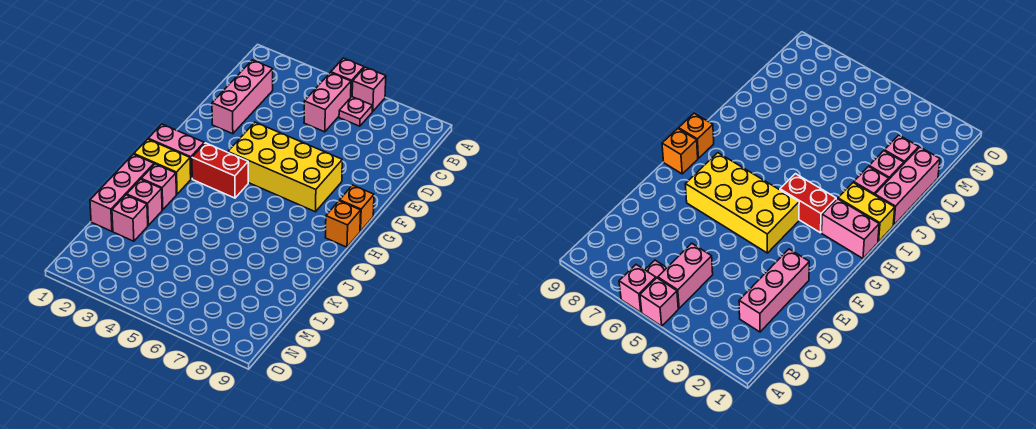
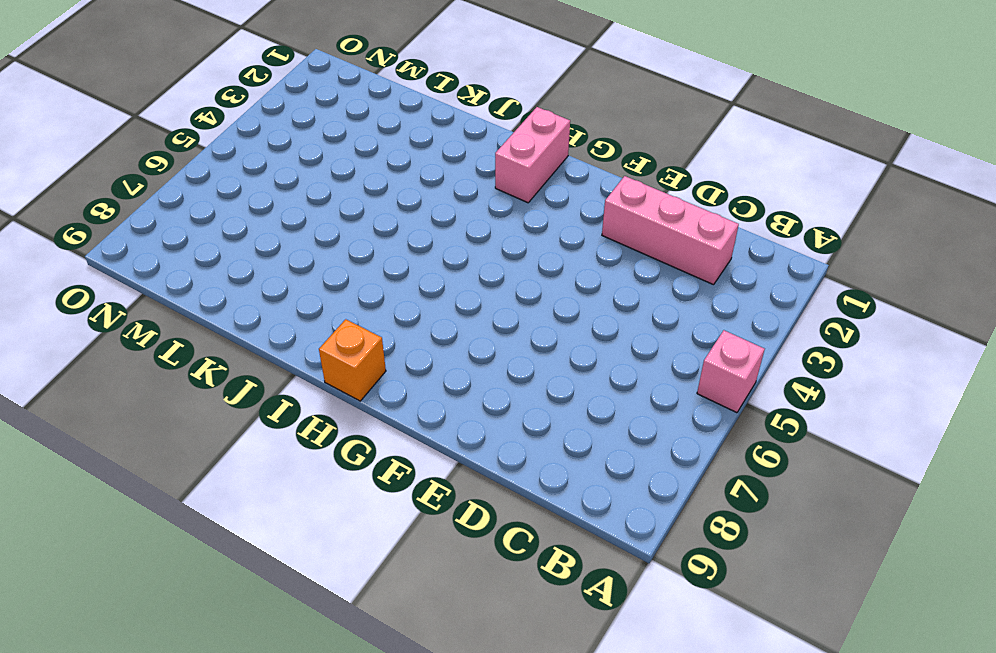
none -> pink brick A6 level 1
none -> pink brick B5:C5 level 1
none -> pink plate B6 level 1

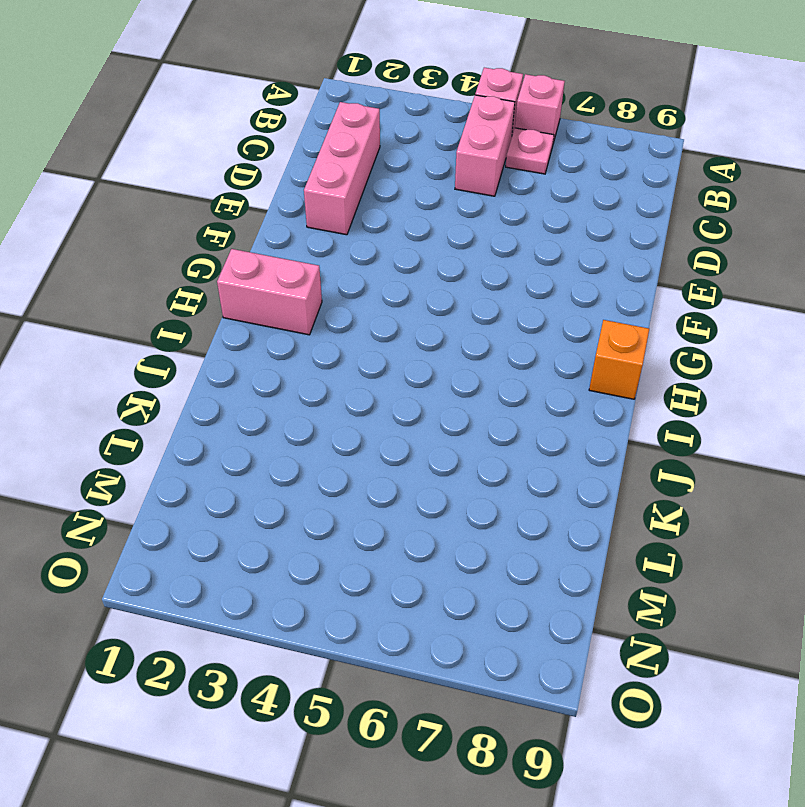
none -> yellow brick F4:G7 level 1
none -> orange brick G9 level 1
none -> red brick H3:H4 level 1

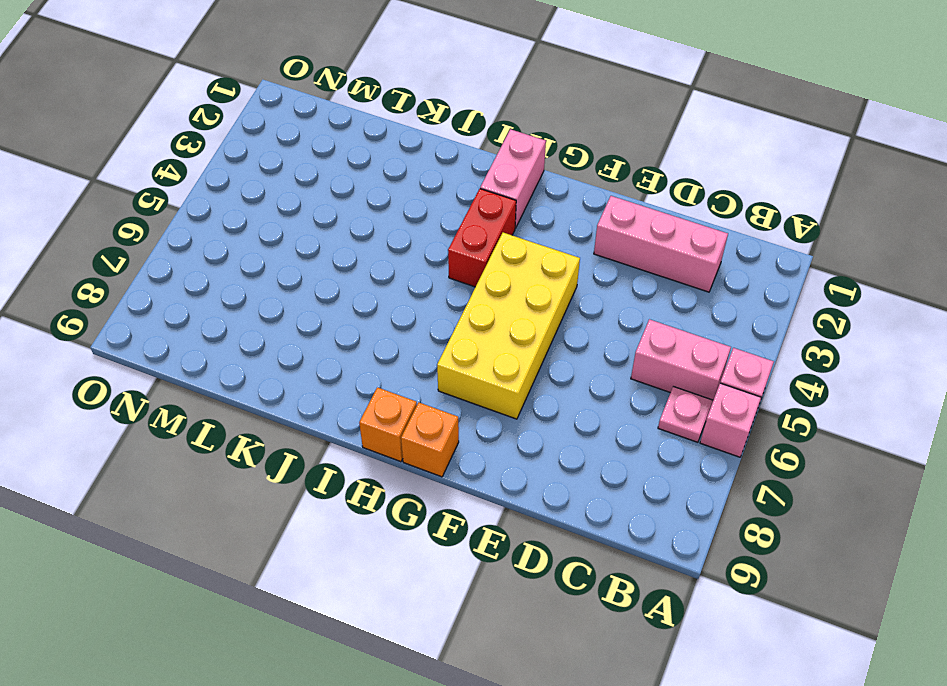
none -> yellow brick I1:I2 level 1
none -> pink brick J1:L1 level 1
none -> pink brick J2 level 1

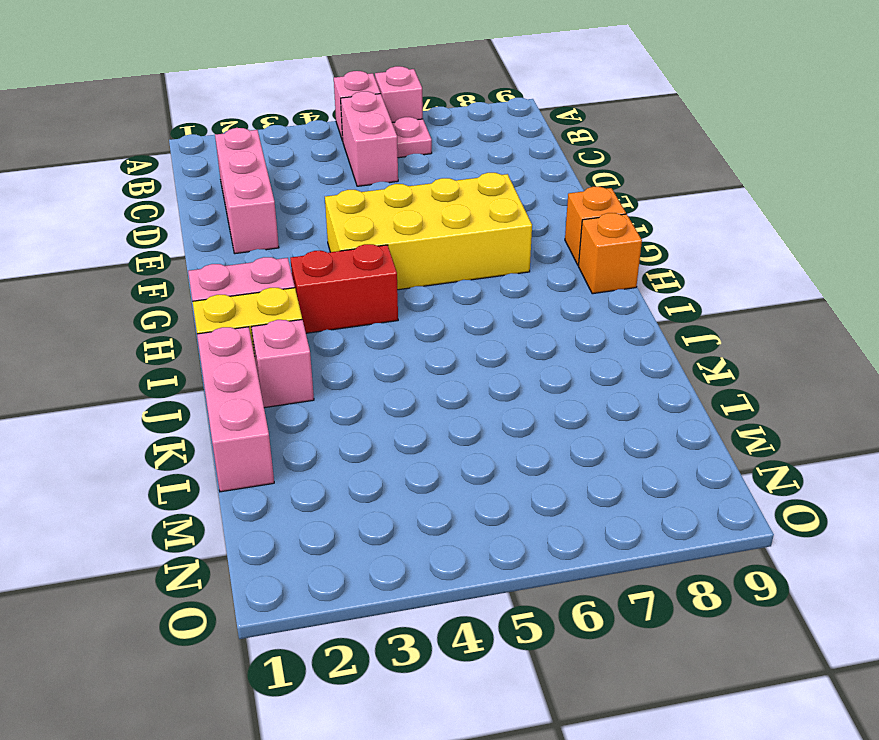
none -> pink brick K2 level 1
none -> pink brick L2 level 1

